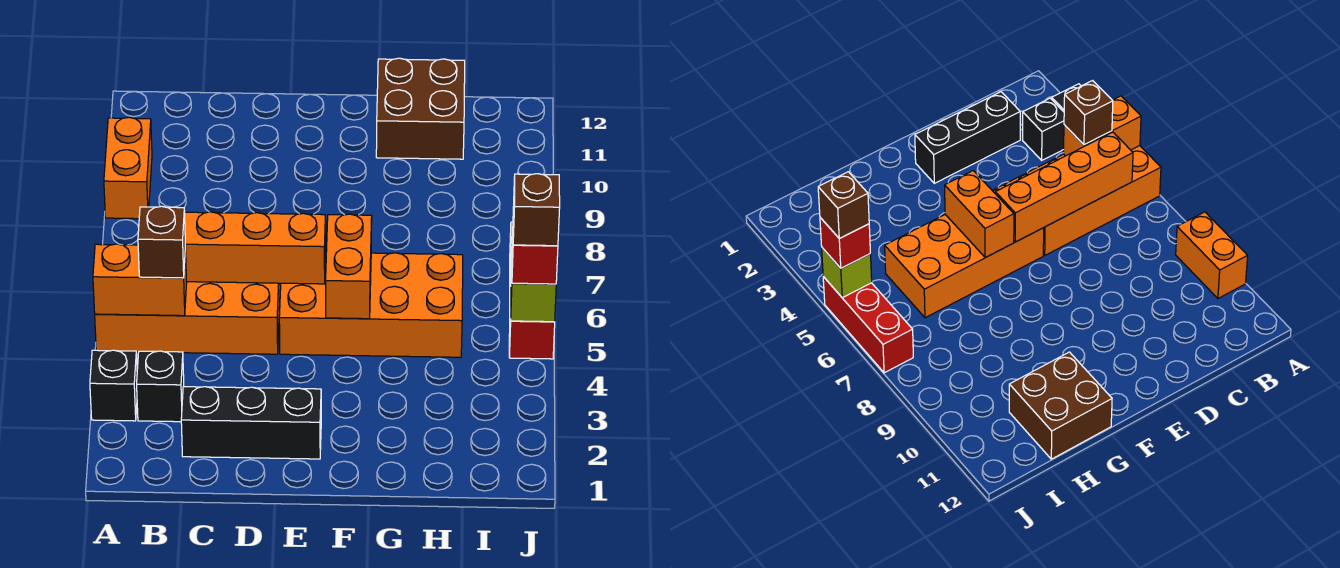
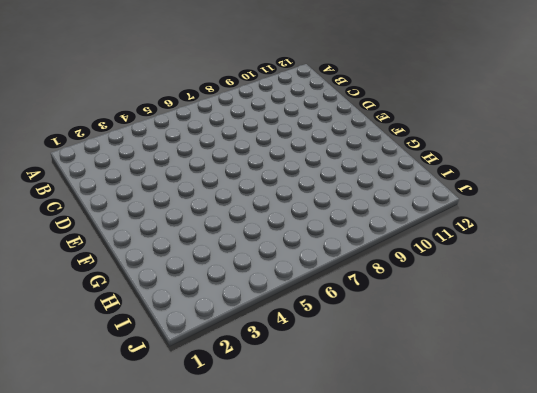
none -> black brick A3 level 1
none -> orange brick A5:D6 level 1
none -> orange brick A9:A10 level 1

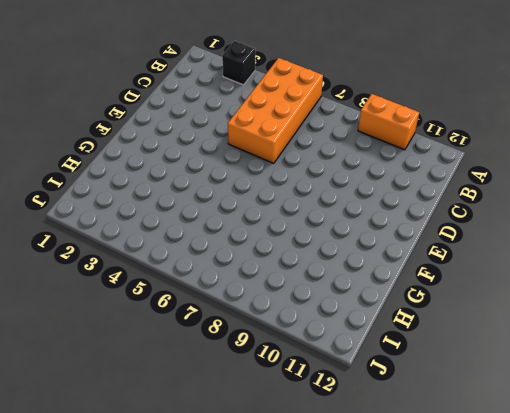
none -> black brick B3 level 1
none -> black brick C2:E2 level 1
none -> orange brick E5:H6 level 1

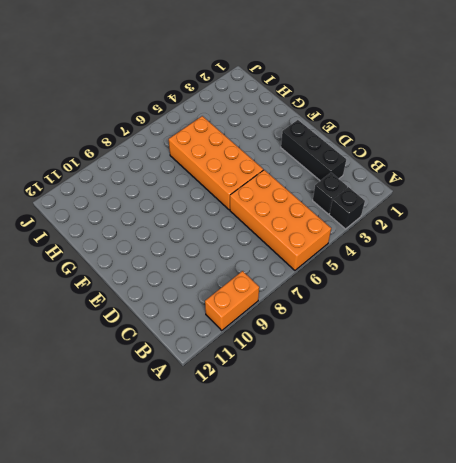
none -> brown brick G11:H12 level 1
none -> red brick J5:J7 level 1
none -> orange brick A5:B5 level 2

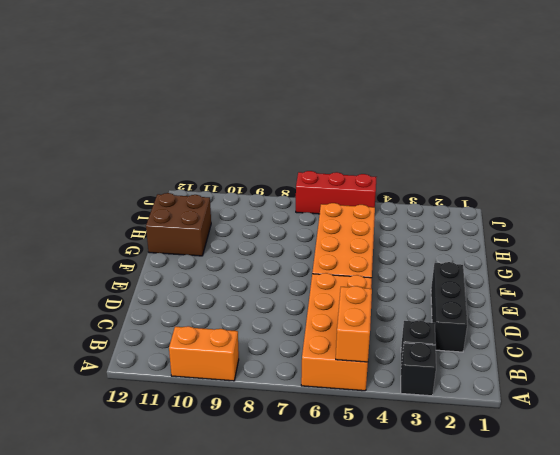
none -> orange brick B6:E6 level 2
none -> orange brick F5:F6 level 2
none -> lime brick J5 level 2

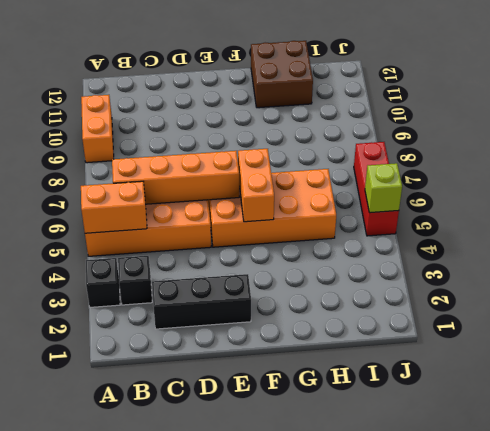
none -> brown brick B5 level 3
none -> red brick J5 level 3
none -> brown brick J5 level 4

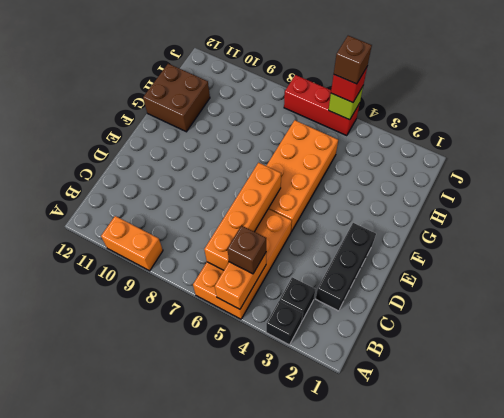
none -> orange brick F5:F6 level 2

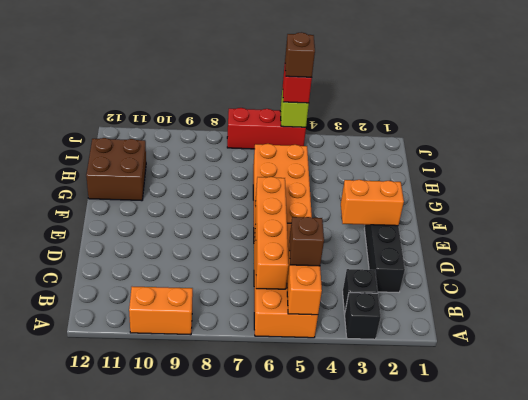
orange brick E2:E3 level 2 -> orange brick F5:F6 level 2

